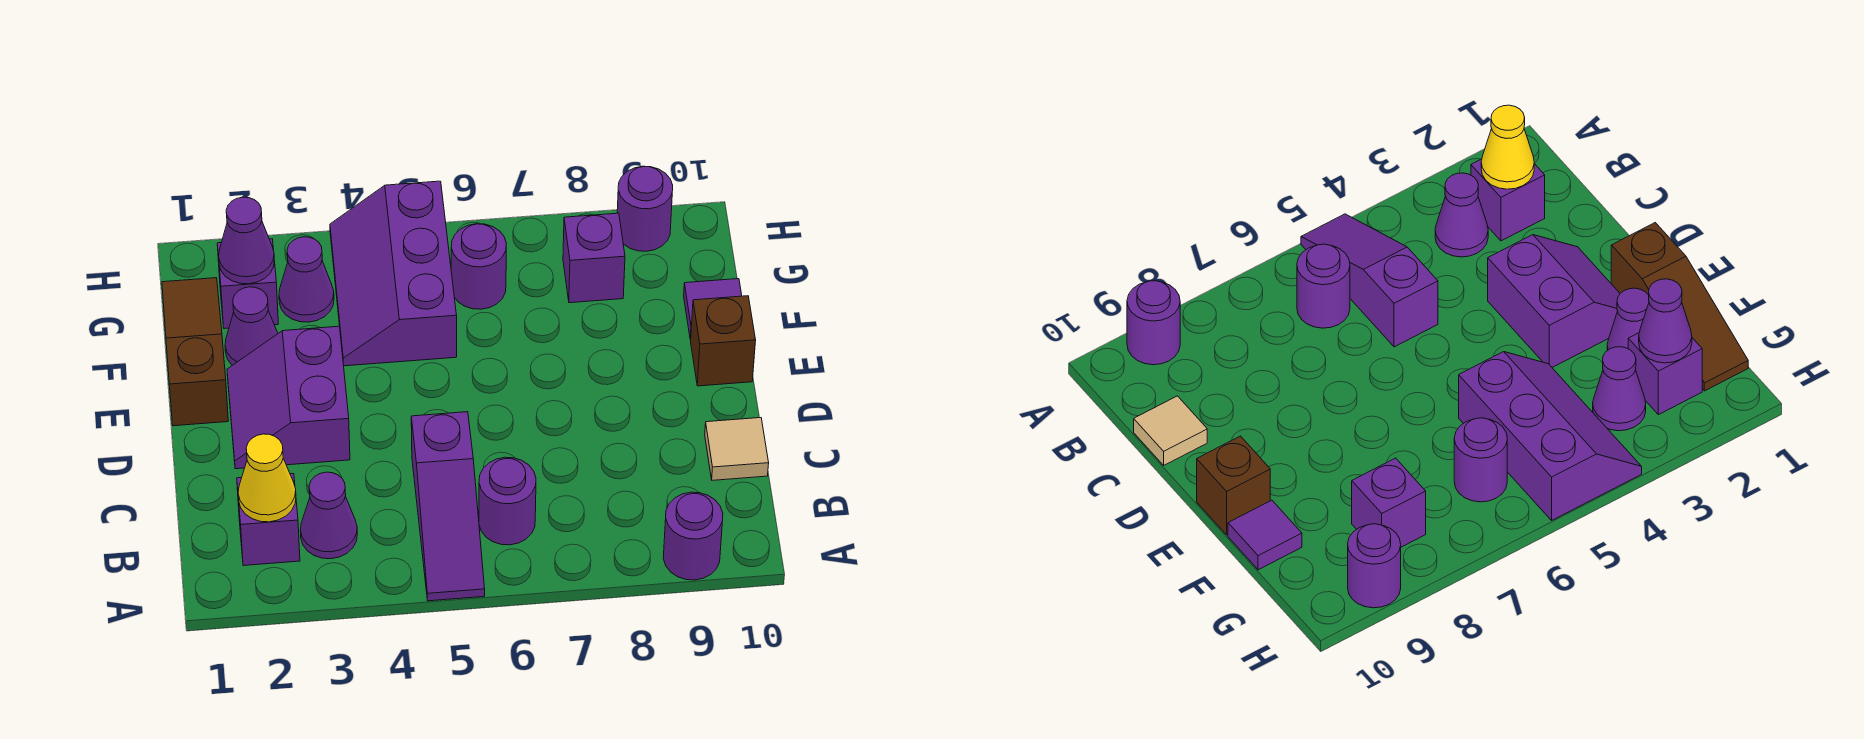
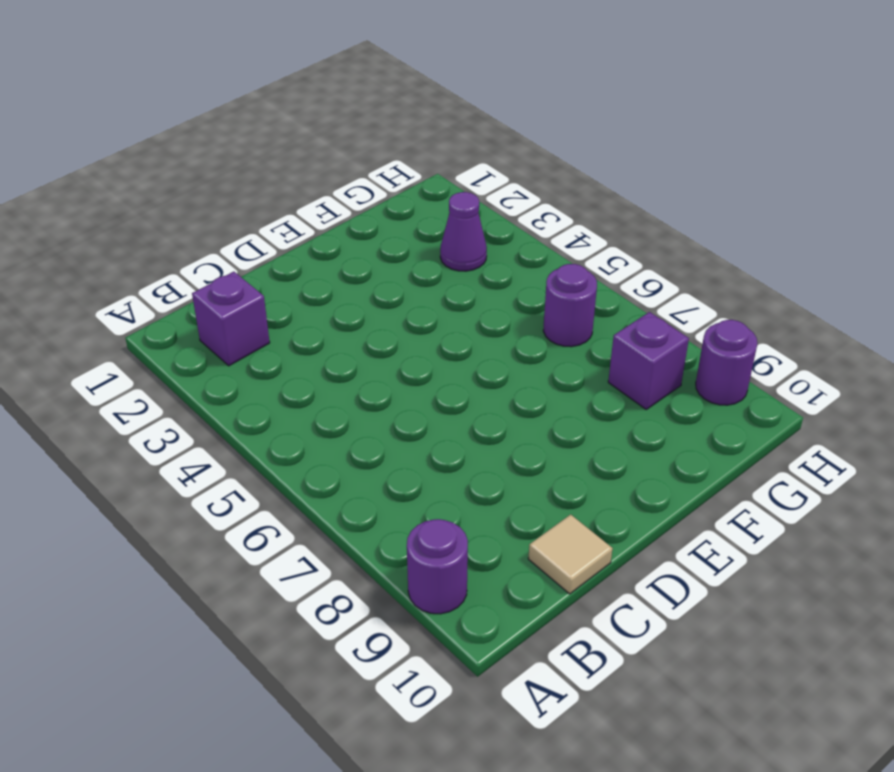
none -> purple slope A5:C5 level 1 top C
none -> purple cone B3 level 1
none -> purple round brick B6 level 1

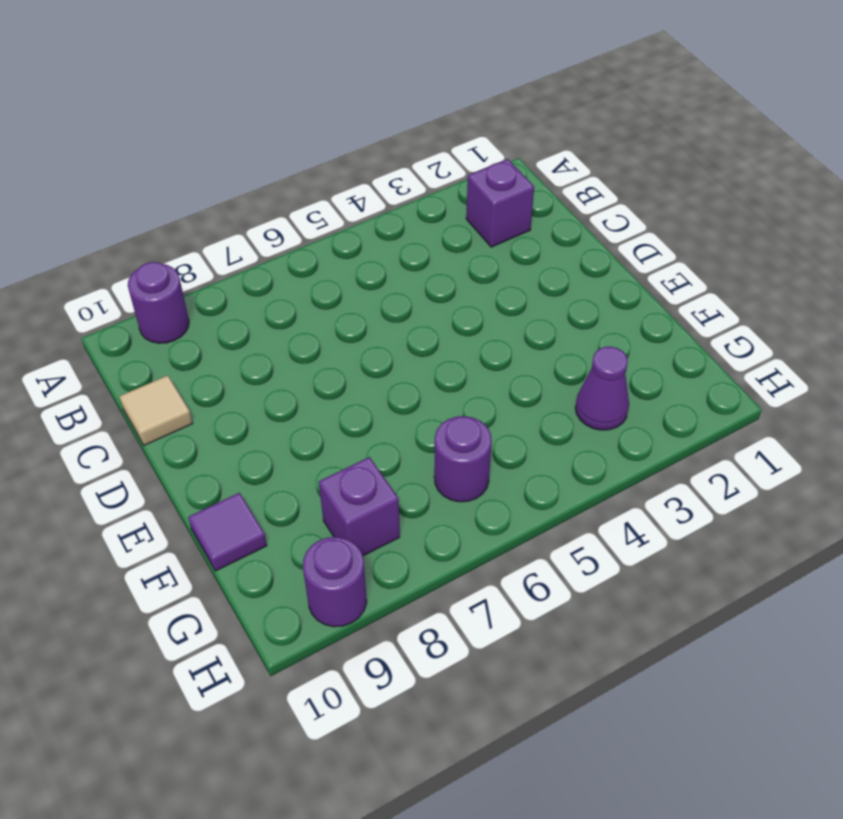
none -> purple slope A5:C5 level 1 top C
none -> purple cone B3 level 1
none -> purple round brick B6 level 1

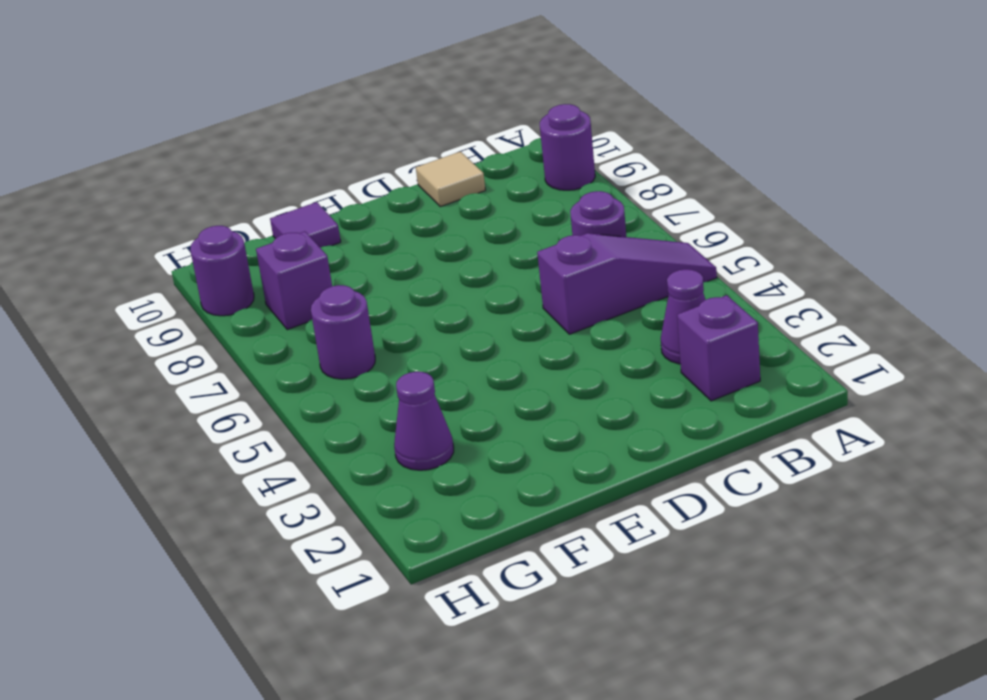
none -> purple slope D2:E3 level 1 top 3
none -> brown slope E1:G1 level 1 top E
none -> brown brick E10 level 1

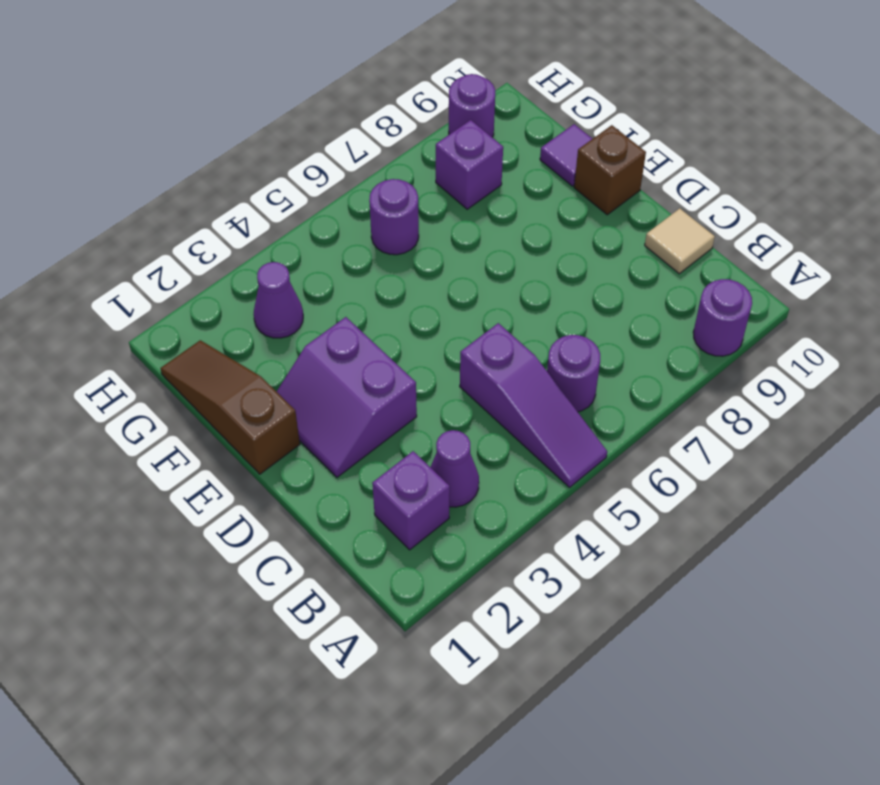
none -> purple cone F2 level 1
none -> purple slope F4:H5 level 1 top 5
none -> purple brick G2 level 1

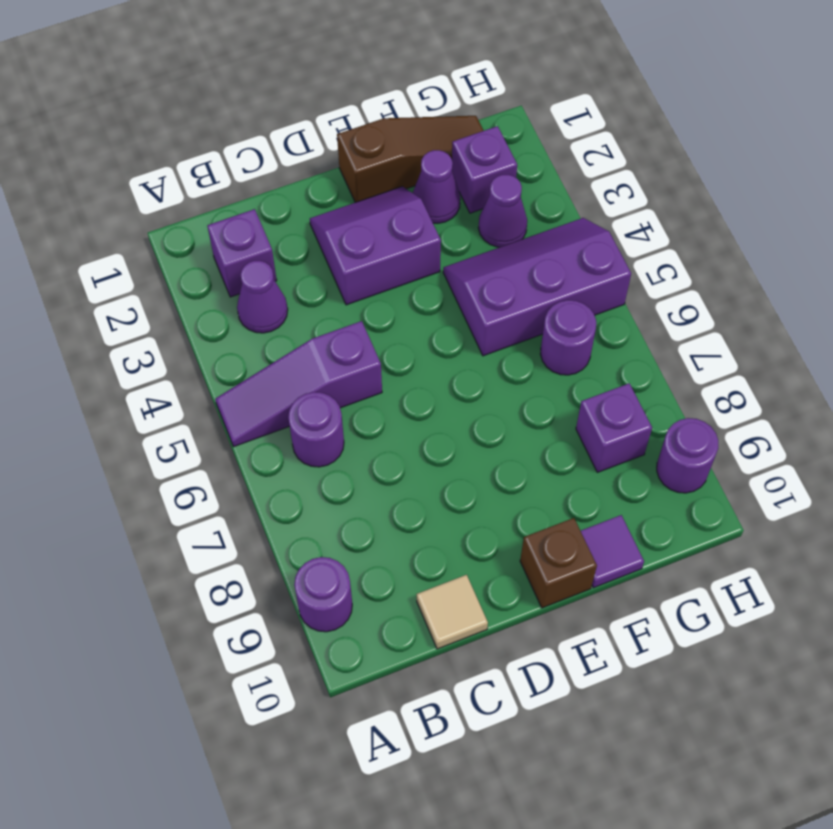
none -> yellow cone B2 level 2
none -> purple cone G2 level 2

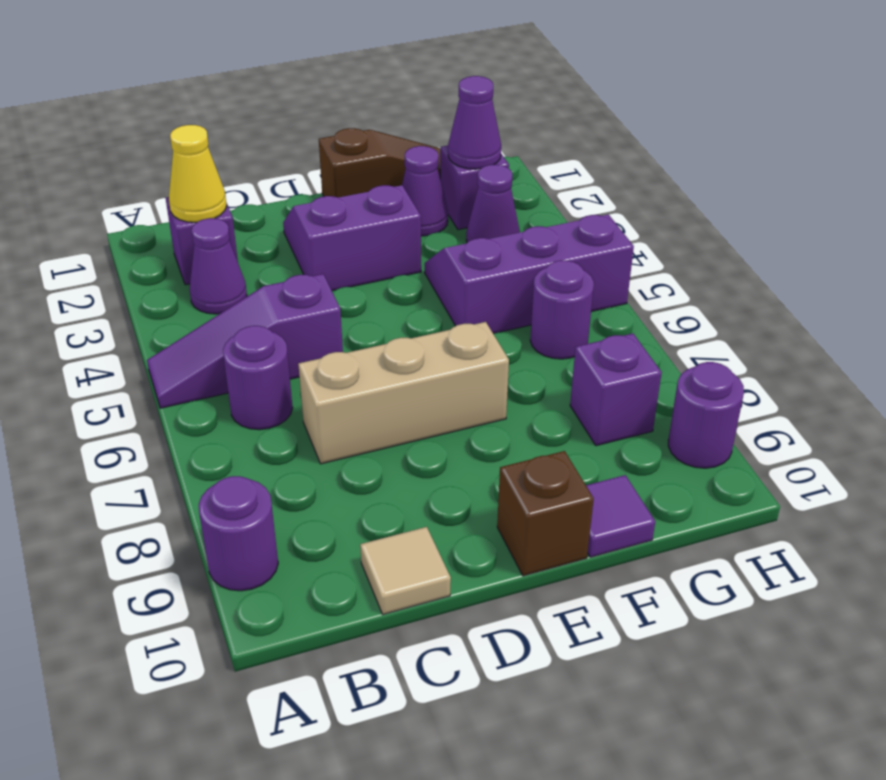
tan brick C7:E7 level 1 -> none

